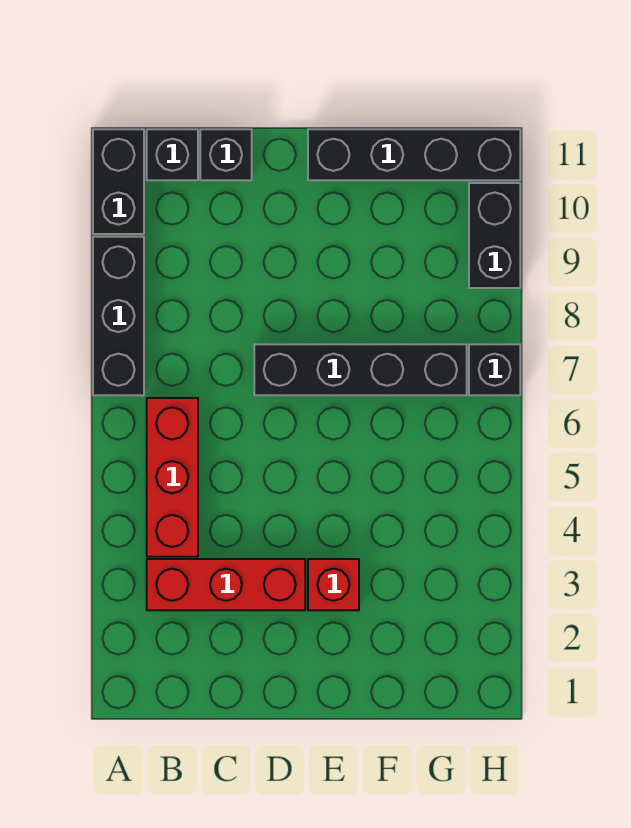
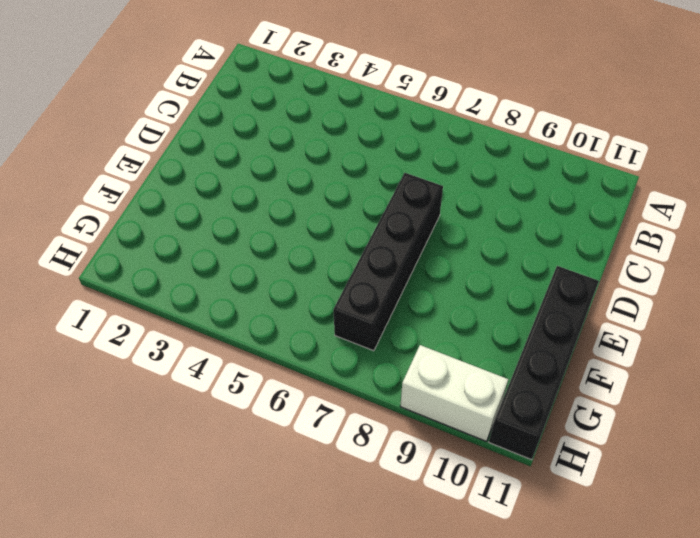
white brick H9:H10 level 1 -> black brick H9:H10 level 1
none -> black brick A7:A9 level 1
none -> black brick A10:A11 level 1

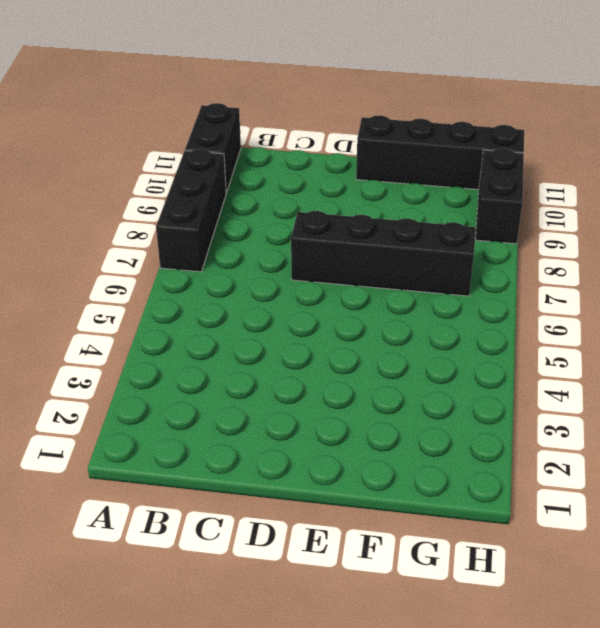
none -> red brick B3:D3 level 1
none -> red brick B4:B6 level 1

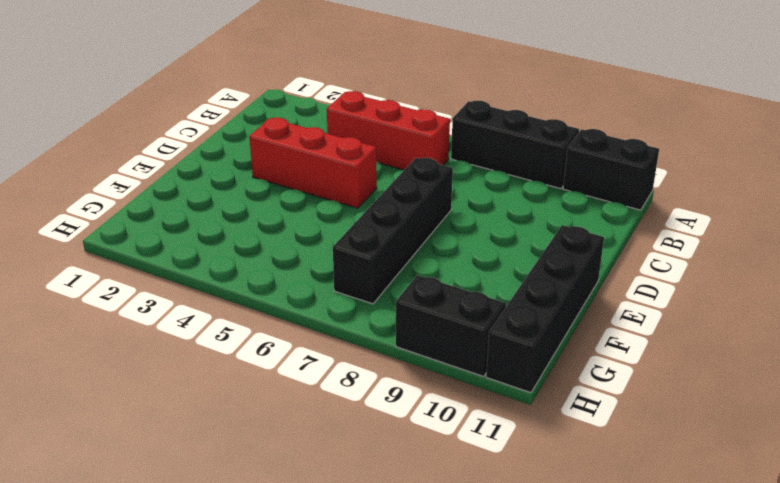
red brick D3:D5 level 1 -> red brick B3:D3 level 1
none -> black brick B11 level 1
none -> black brick C11 level 1

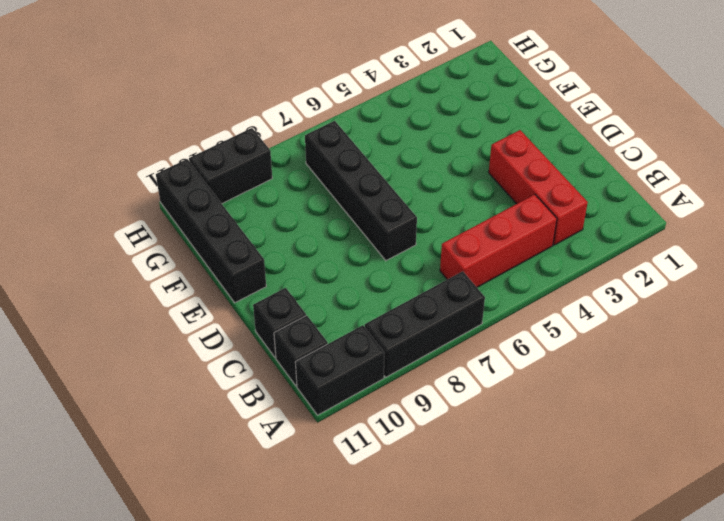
none -> red brick E3 level 1
none -> black brick H7 level 1

